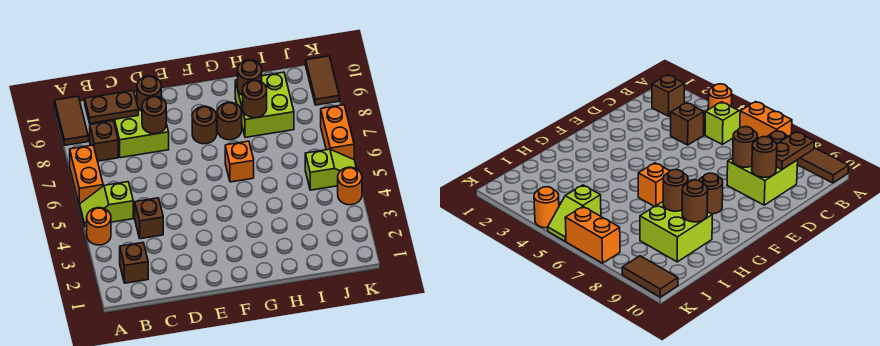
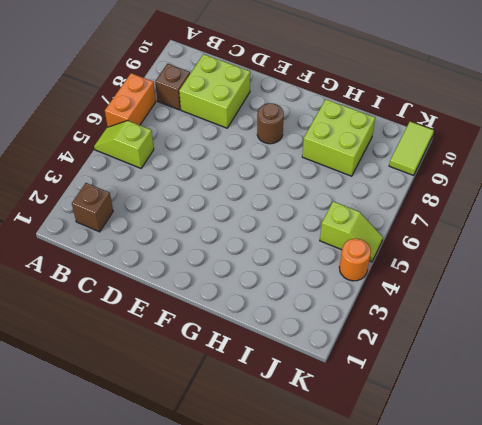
lime tile K9:K10 level 1 -> brown tile K9:K10 level 1
none -> orange round brick A4 level 1
none -> brown tile A9:A10 level 1
none -> brown brick C4 level 1

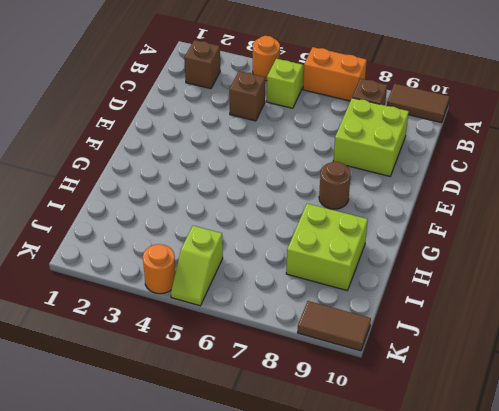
none -> orange brick G6 level 1
none -> brown round brick G8 level 1
none -> orange brick K6:K7 level 1

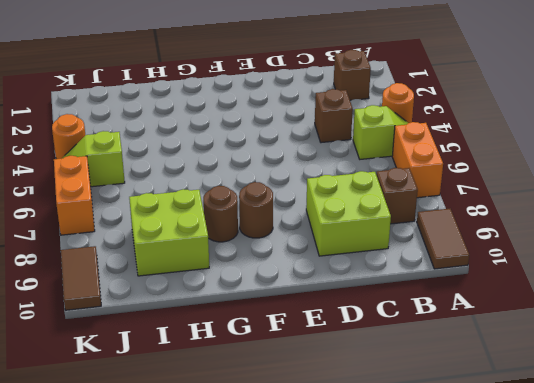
none -> orange brick G6 level 1
none -> brown plate B9:C9 level 2
none -> brown round brick D8 level 2

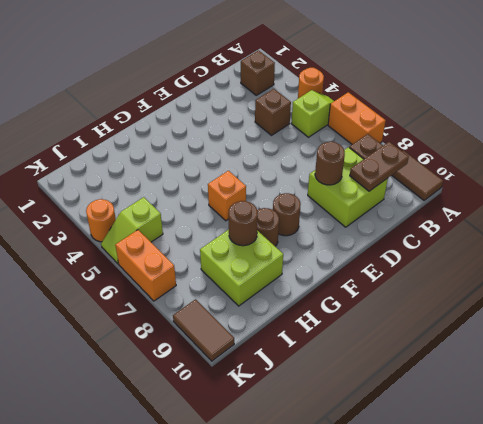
none -> brown round brick D9 level 2
none -> brown round brick H9 level 2

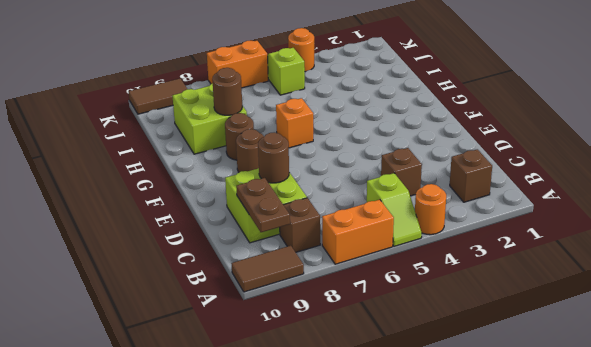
none -> brown round brick D9 level 2
none -> brown round brick H9 level 2

